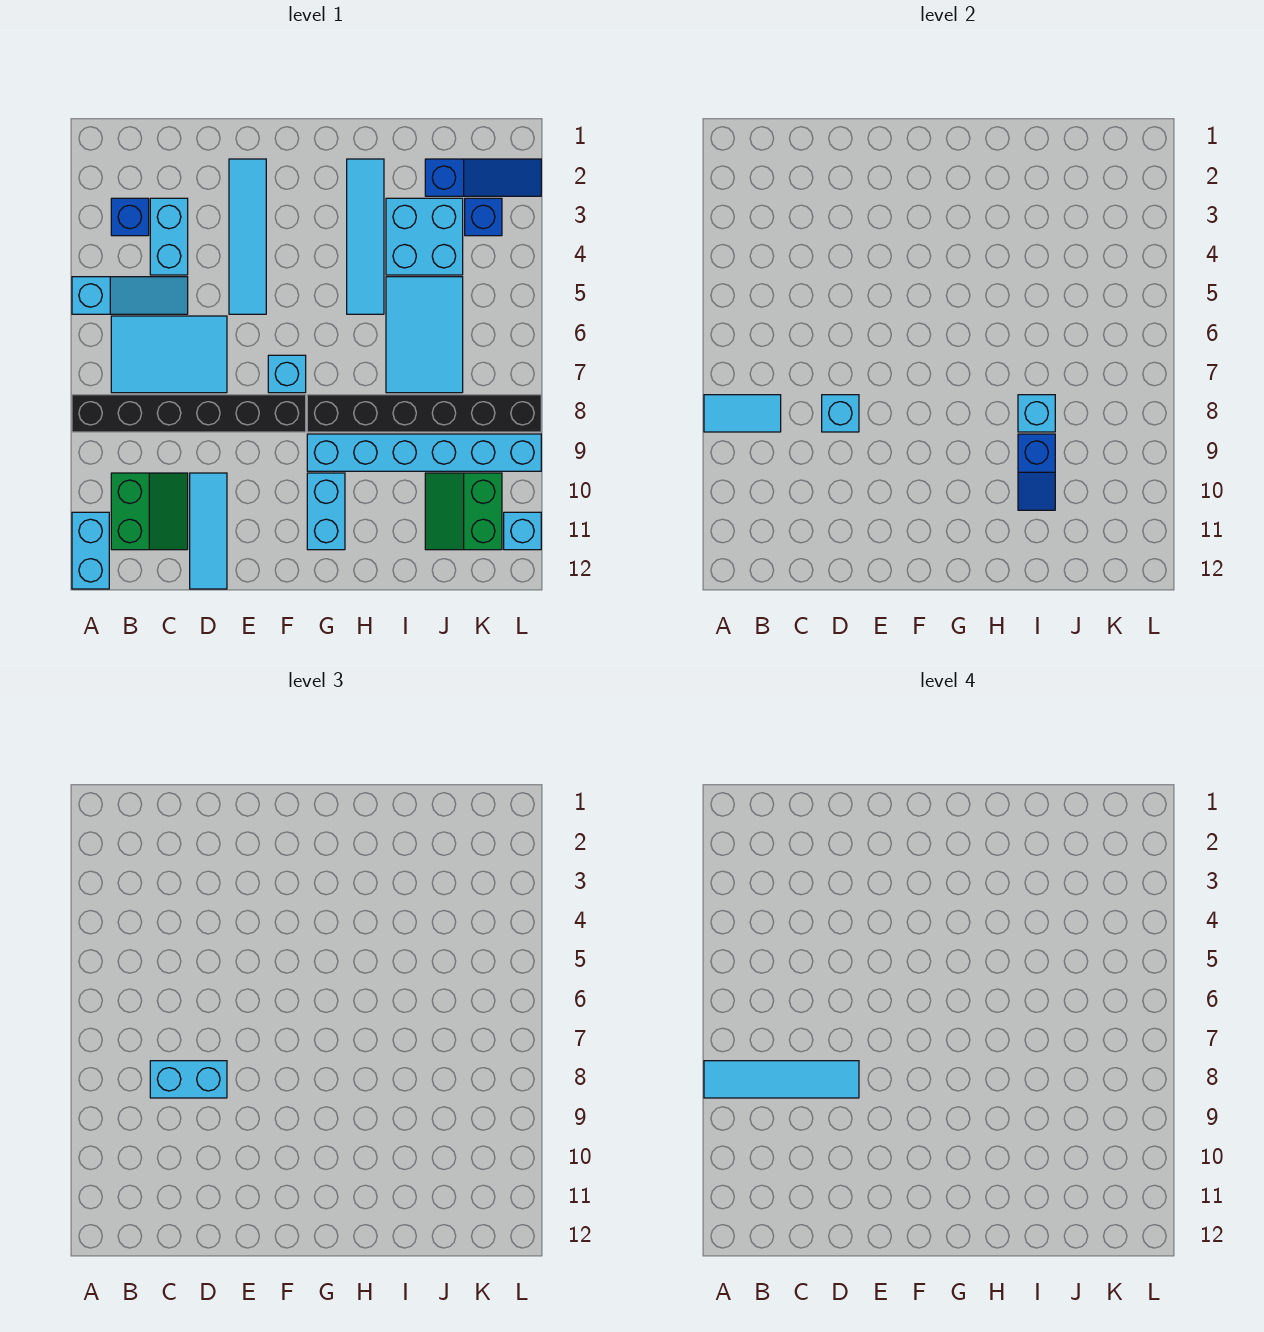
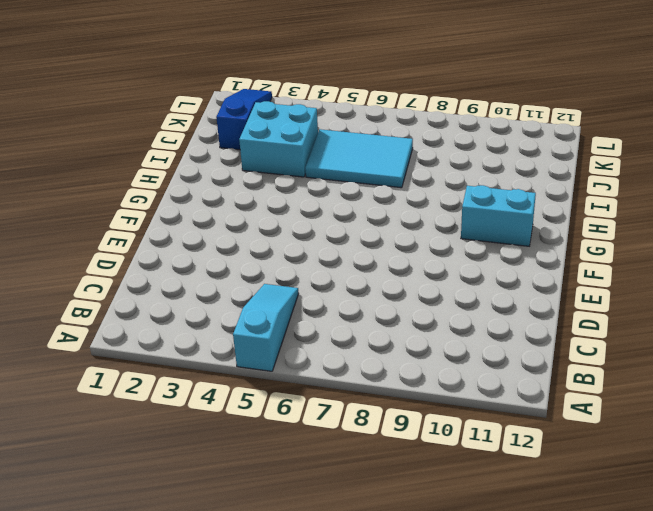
none -> black brick A8:F8 level 1
none -> cyan brick A11:A12 level 1
none -> blue brick B3 level 1

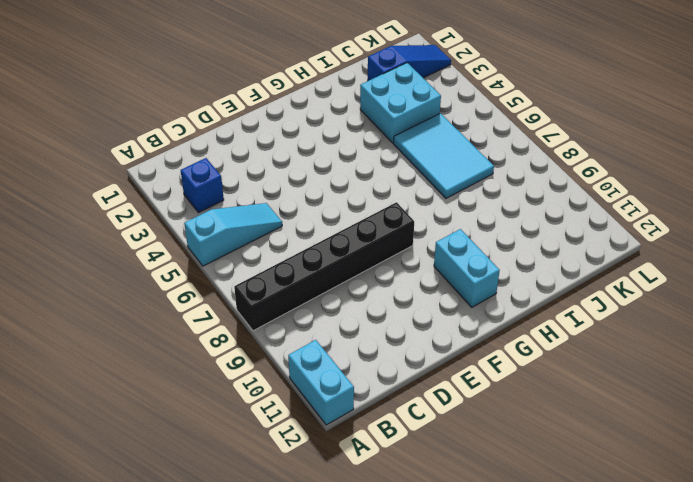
none -> cyan tile B6:D7 level 1
none -> green slope B10:C11 level 1 top B
none -> cyan brick C3:C4 level 1

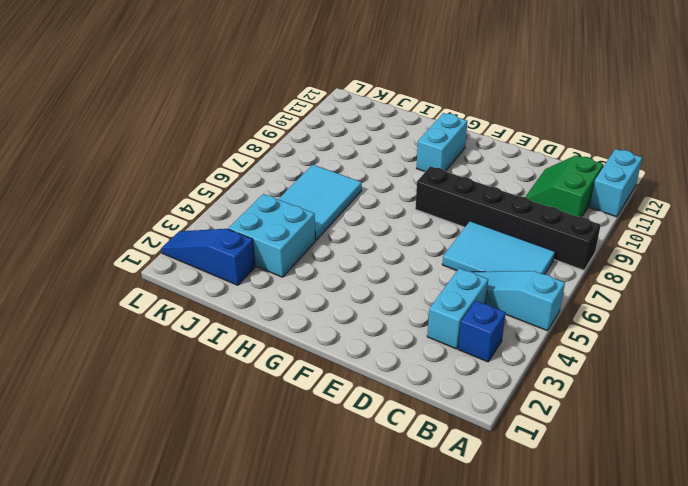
none -> cyan tile D10:D12 level 1
none -> cyan tile E2:E5 level 1
none -> cyan brick F7 level 1

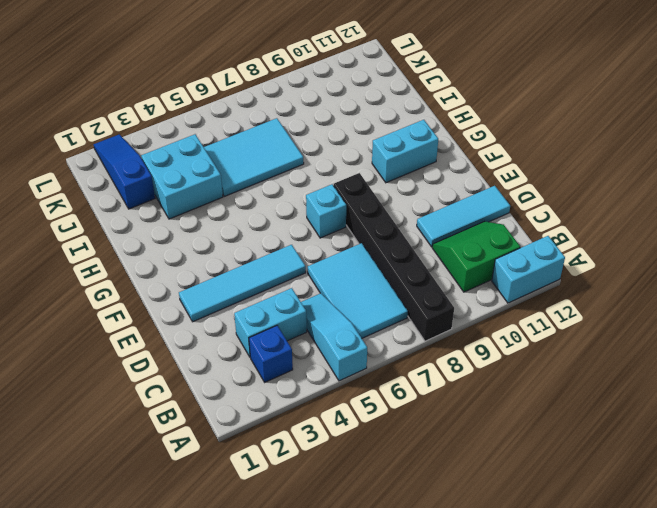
none -> black brick G8:L8 level 1
none -> cyan brick G9:L9 level 1
none -> cyan tile H2:H5 level 1

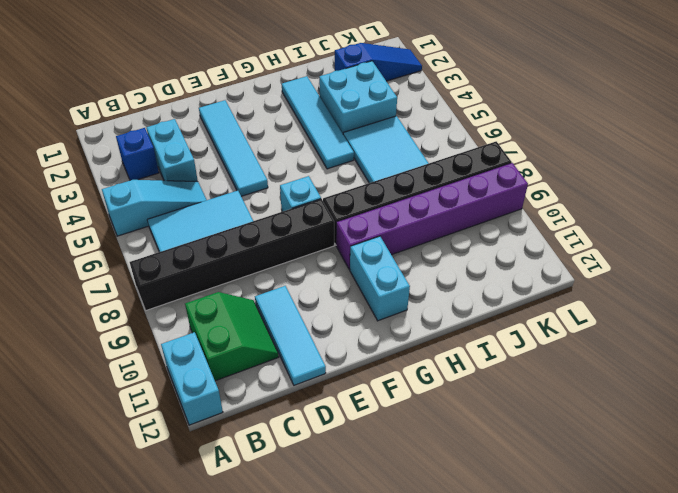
purple brick G9:L9 level 1 -> cyan brick G9:L9 level 1
none -> green slope J10:K11 level 1 top K
none -> blue brick K3 level 1
none -> cyan brick L11 level 1

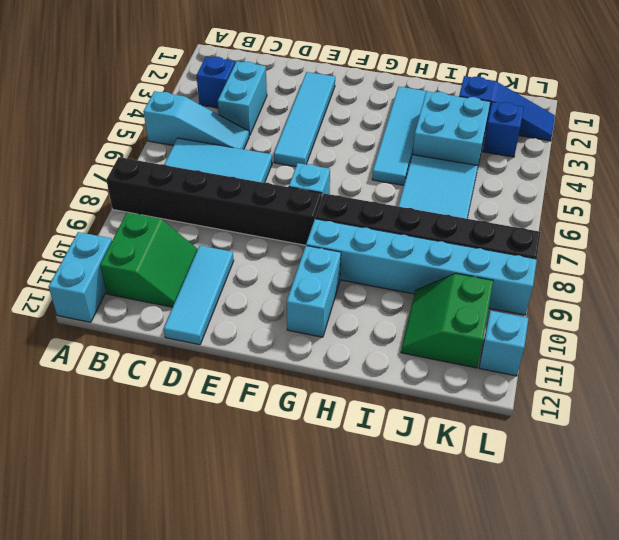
none -> cyan tile A8:B8 level 2
none -> cyan brick D8 level 2
none -> cyan brick I8 level 2

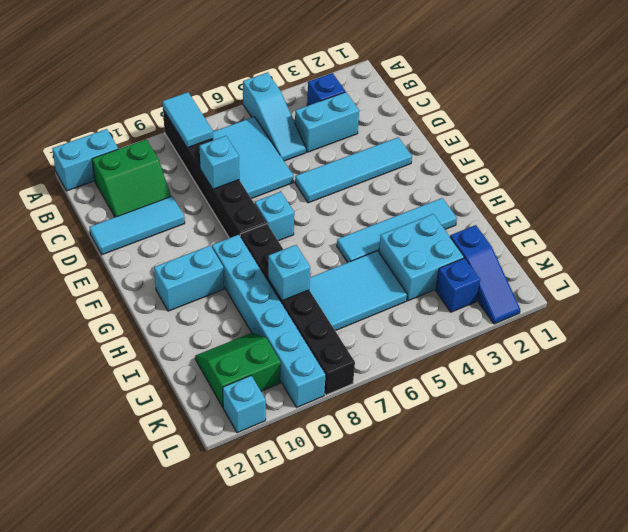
none -> blue slope I9:I10 level 2 top 9
none -> cyan brick C8:D8 level 3
none -> cyan tile A8:D8 level 4

